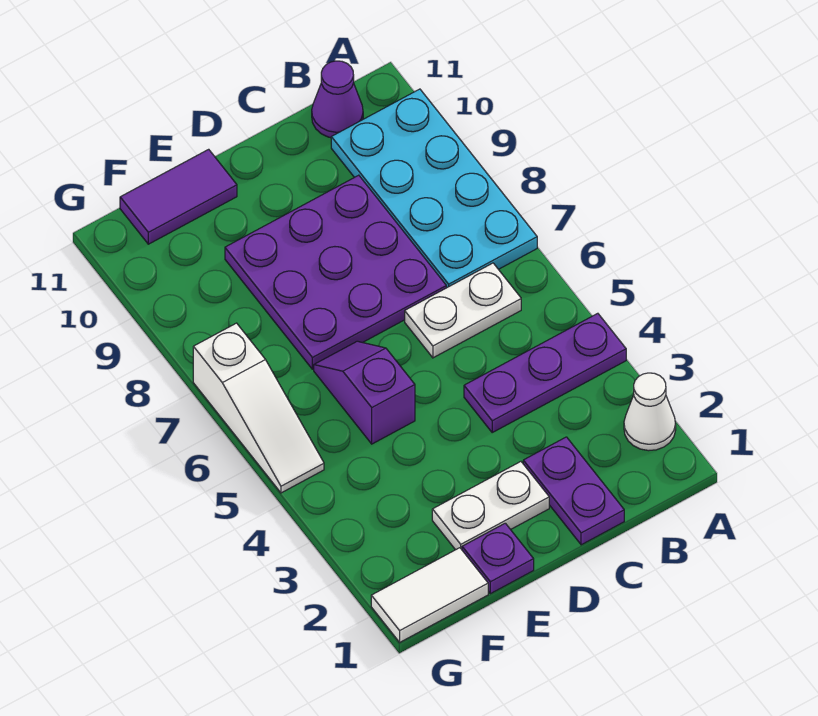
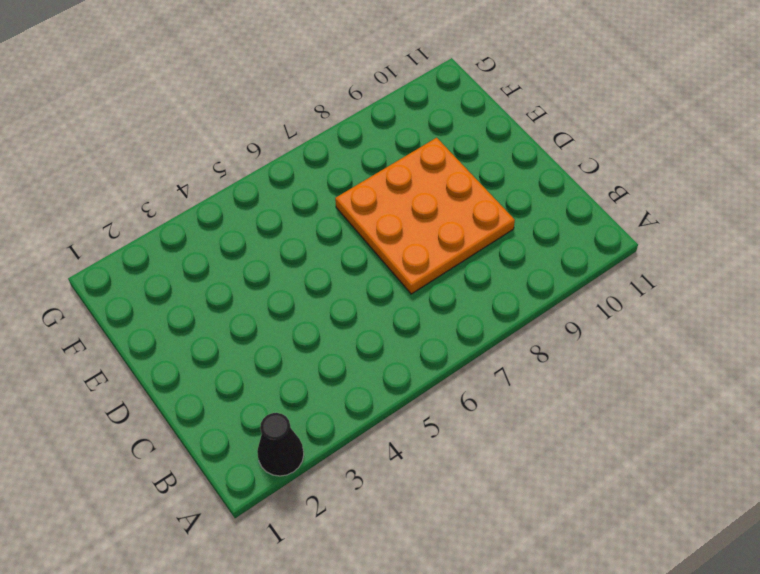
black cone A2 level 1 -> white cone A2 level 1
orange plate C7:E9 level 1 -> purple plate C7:E9 level 1
none -> purple plate A4:C4 level 1
none -> cyan plate A7:B10 level 1
none -> white plate B6:C6 level 1

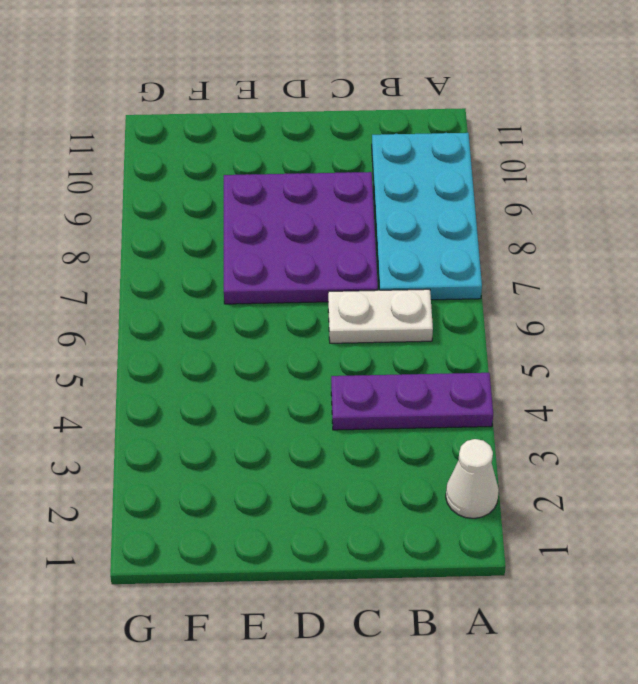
none -> purple cone B11 level 1
none -> purple plate C1:C2 level 1
none -> white plate D2:E2 level 1

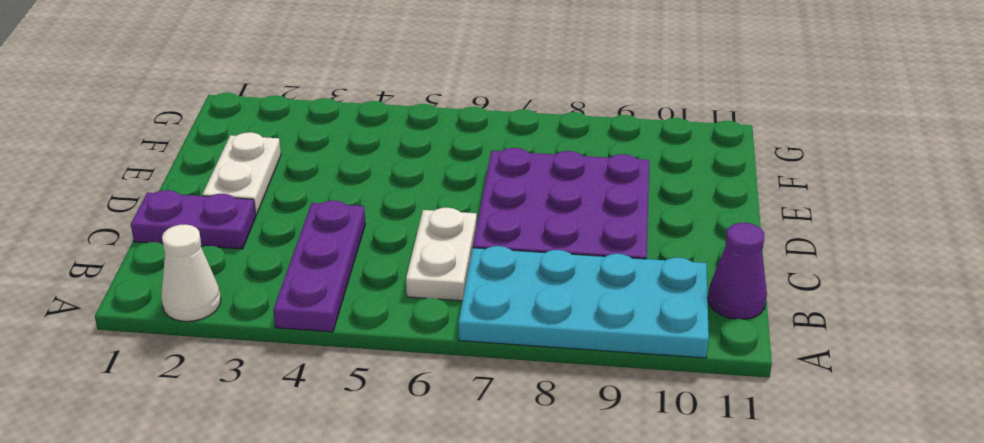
none -> purple plate E1 level 1
none -> purple slope E5:E6 level 1 top 5
none -> purple tile E11:F11 level 1

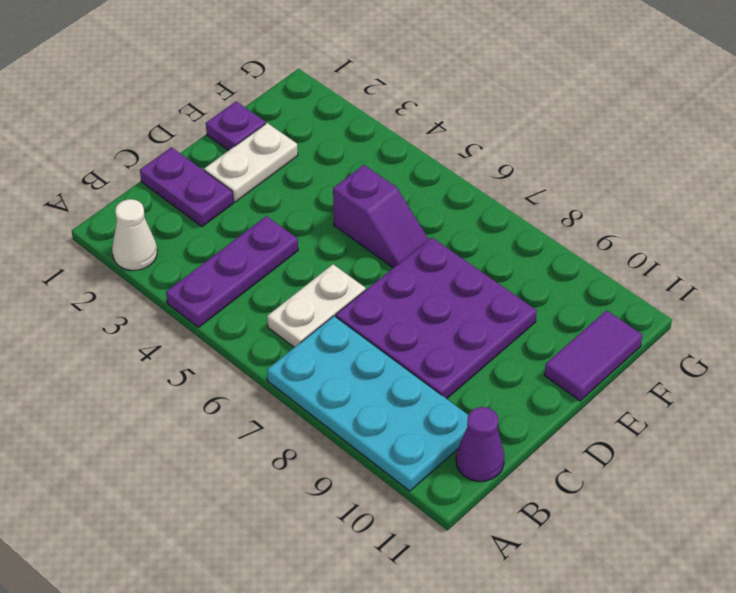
none -> white tile F1:G1 level 1
none -> white slope G5:G7 level 1 top 7

